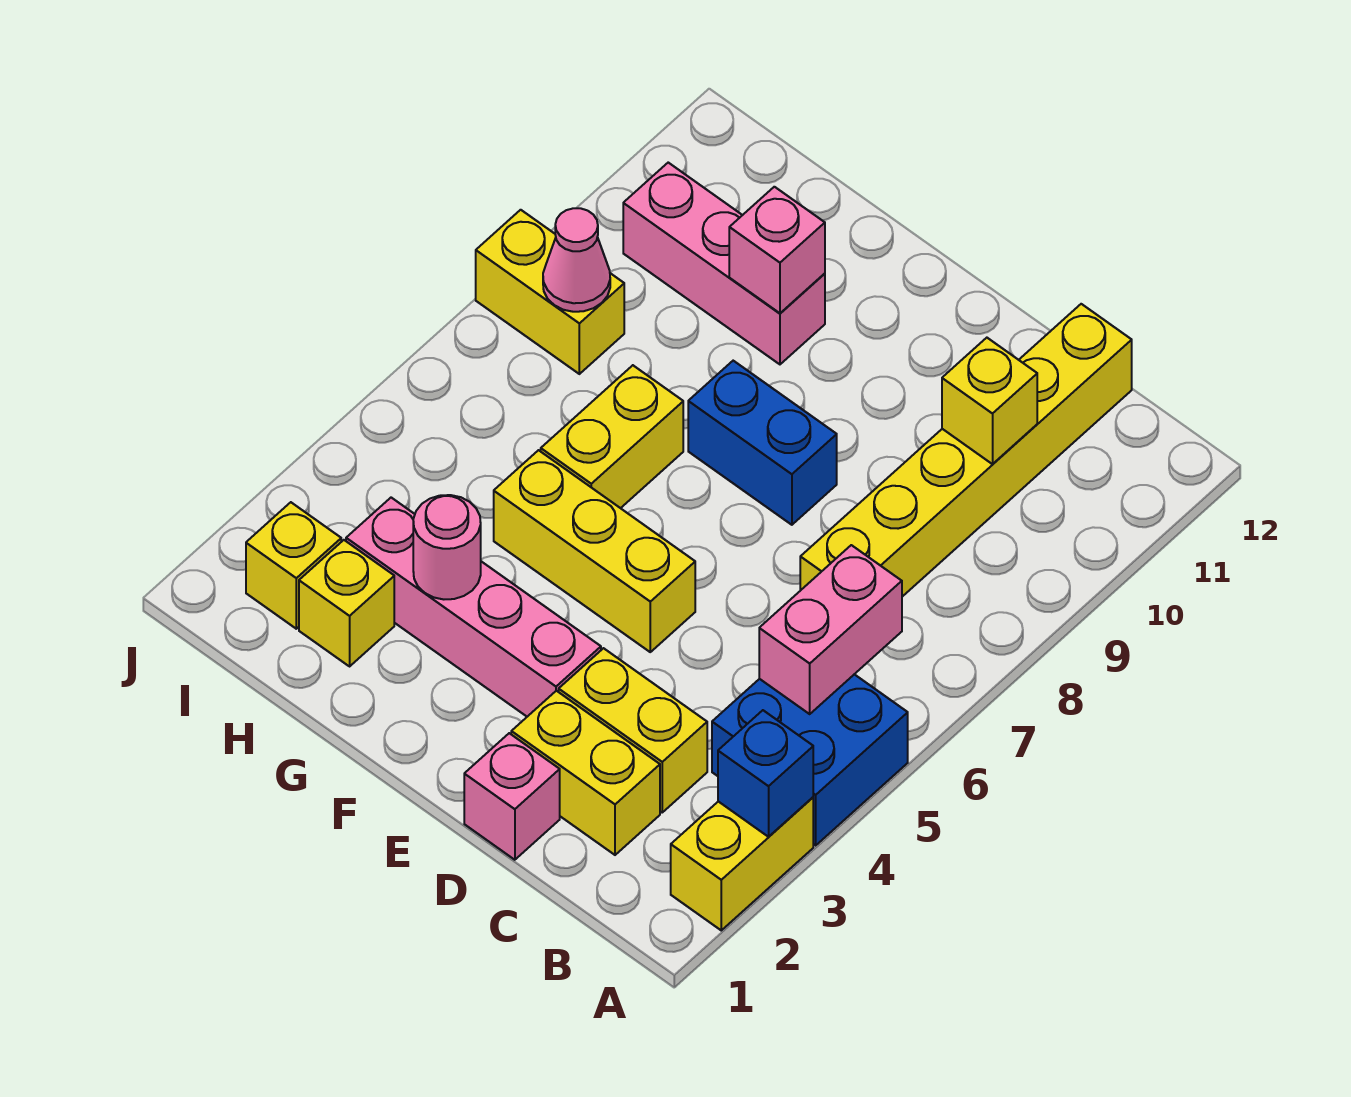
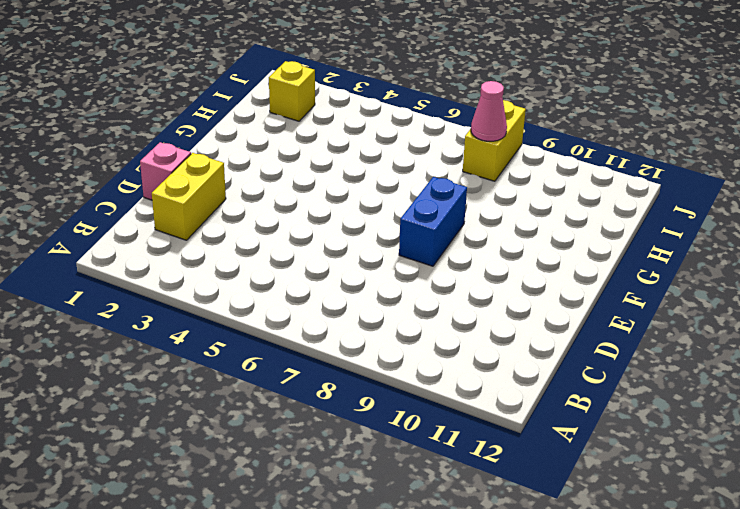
none -> yellow brick A2:A3 level 1
none -> blue brick A4:B5 level 1
none -> yellow brick C3:D3 level 1

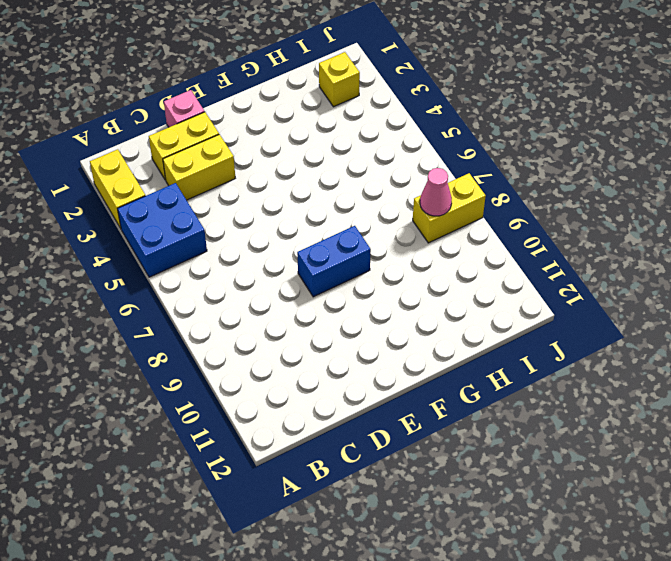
none -> yellow brick C7:C12 level 1
none -> pink brick E3:H3 level 1
none -> yellow brick E5:G5 level 1

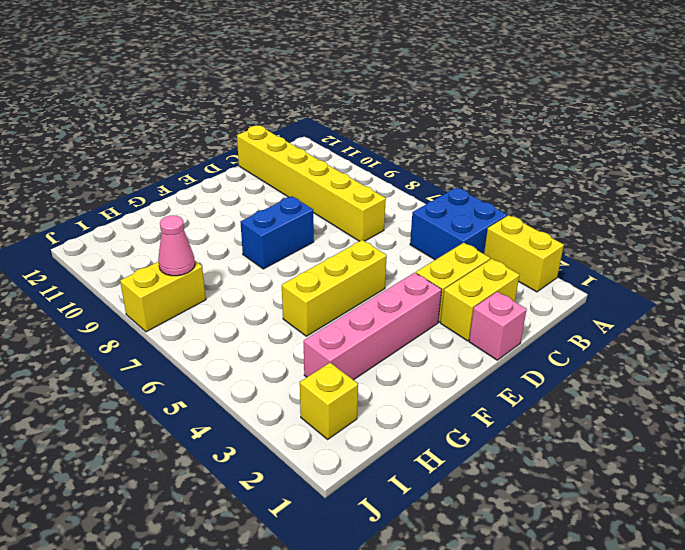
none -> yellow brick G6:G7 level 1
none -> pink brick G10:I10 level 1
none -> yellow brick H2 level 1

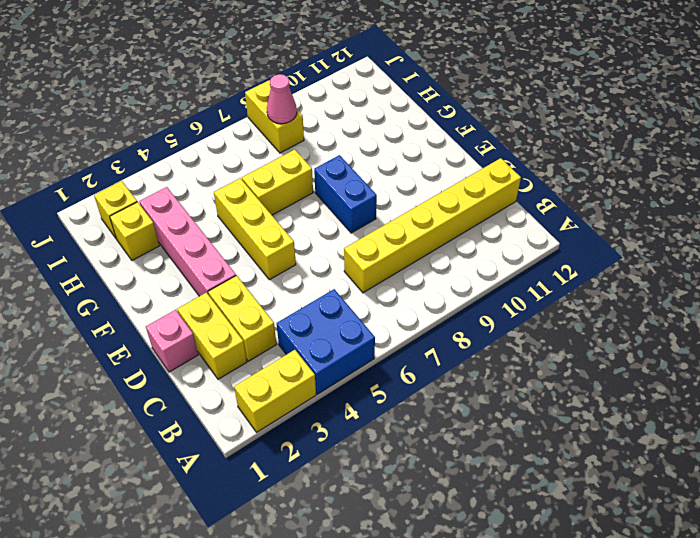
none -> pink brick G10:I10 level 1
none -> blue brick A3 level 2
none -> pink brick B5:B6 level 2

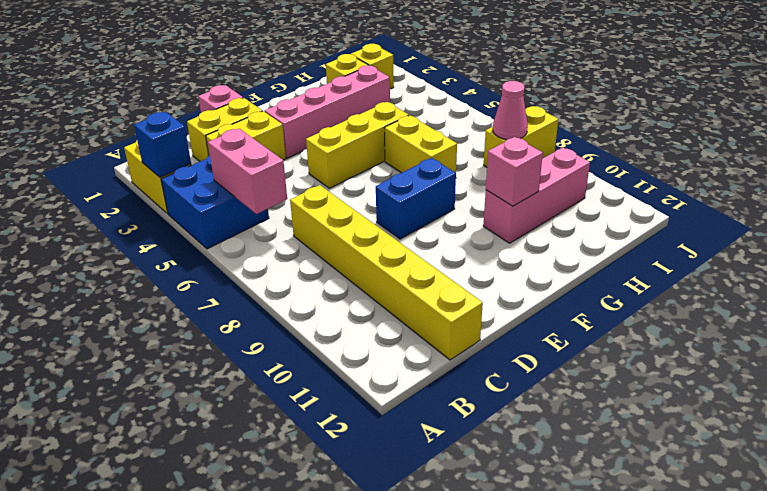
none -> yellow brick C10 level 2
none -> pink round brick G3 level 2

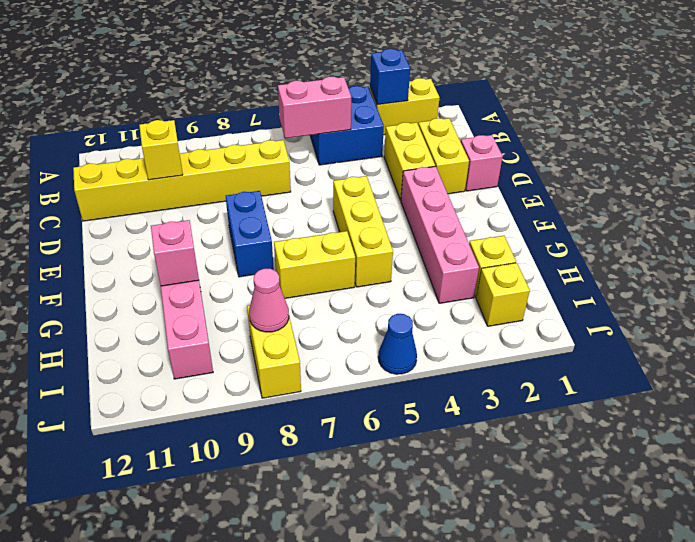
blue cone J5 level 1 -> none
none -> pink round brick G3 level 2

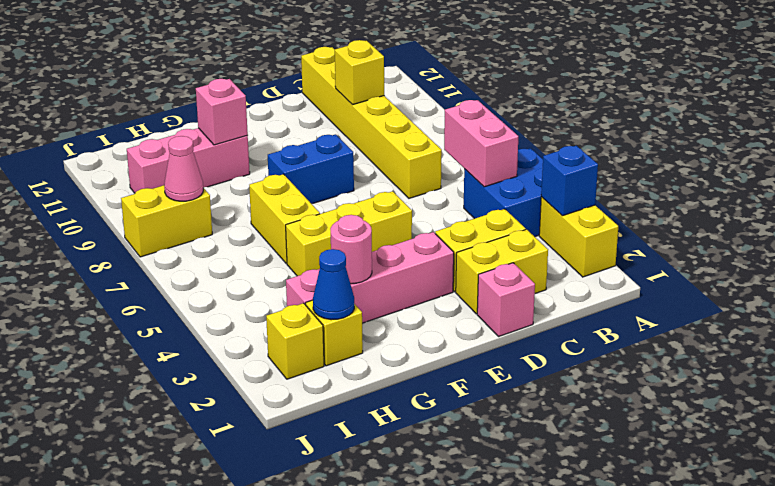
blue cone H2 level 2 -> none

